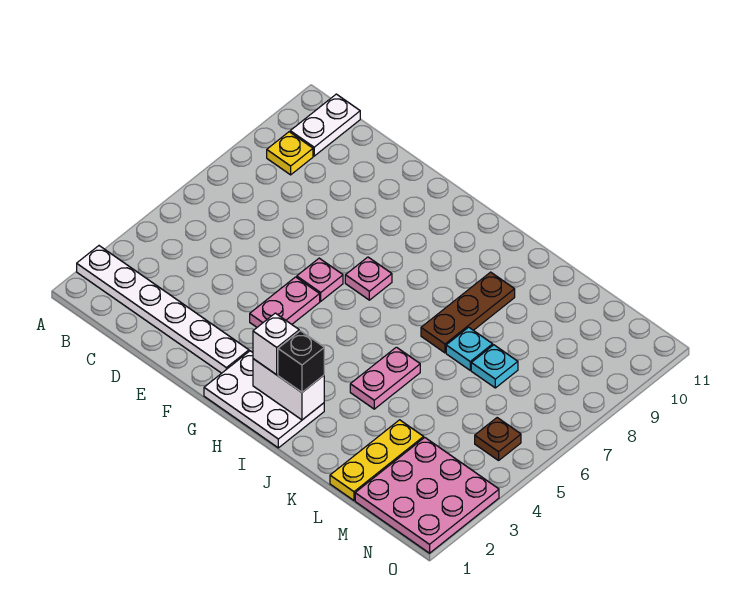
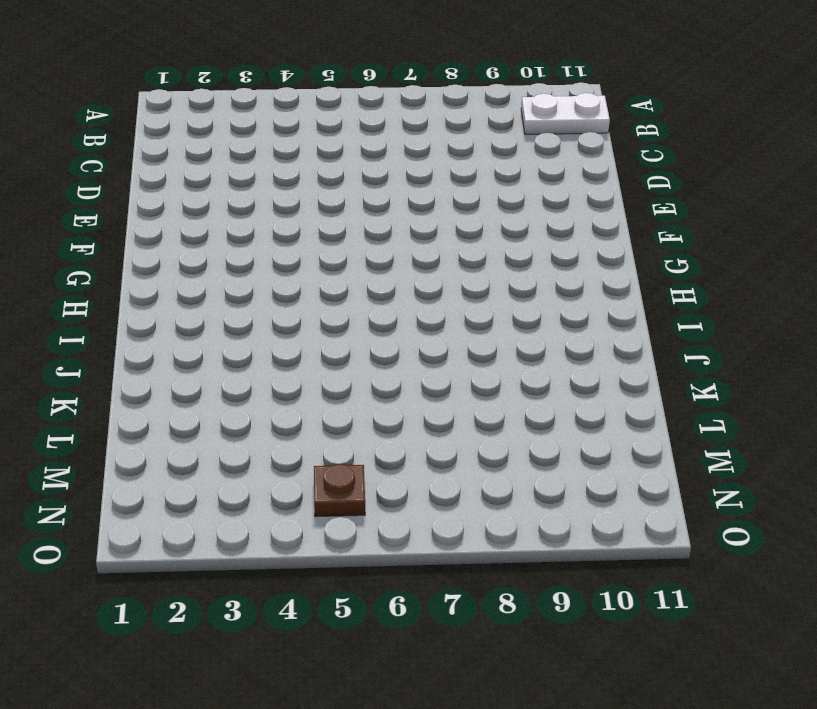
none -> white plate A2:F2 level 1
none -> yellow plate B9 level 1
none -> pink plate F4:F5 level 1

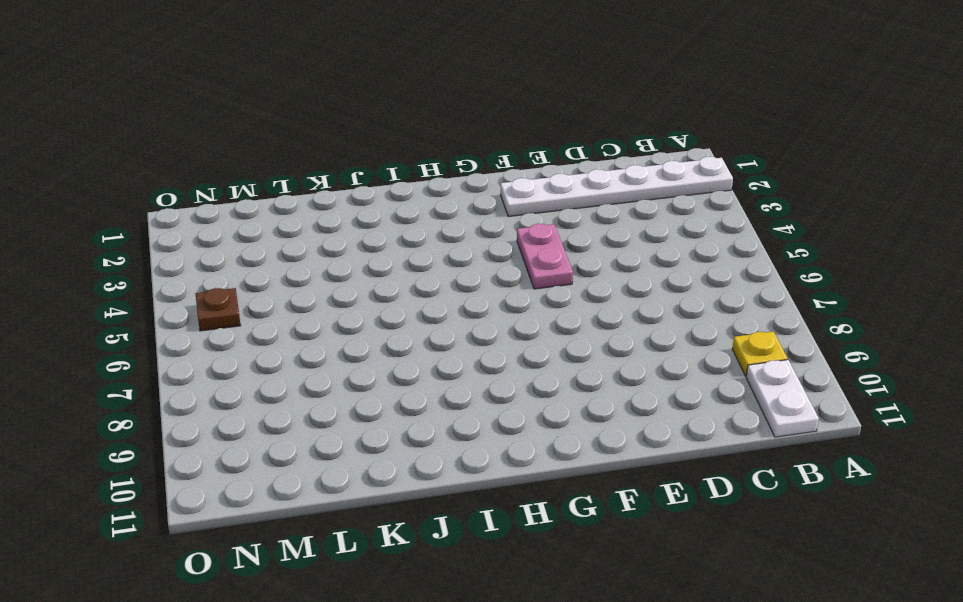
none -> pink plate F6 level 1
none -> white plate G1:I2 level 1
none -> pink plate G7 level 1

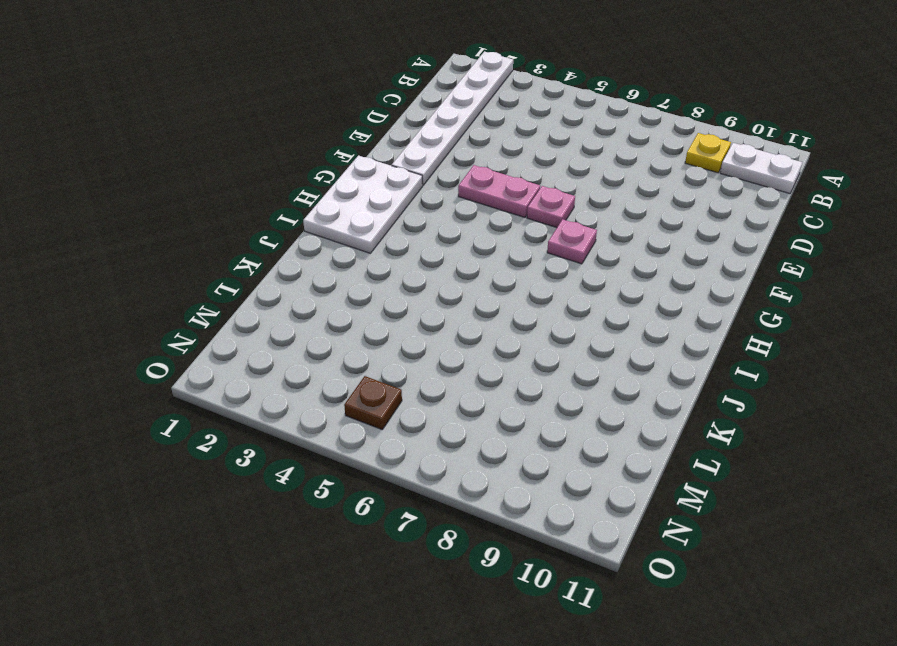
none -> pink plate J4:J5 level 1
none -> brown plate J7:J9 level 1
none -> cyan plate K7 level 1

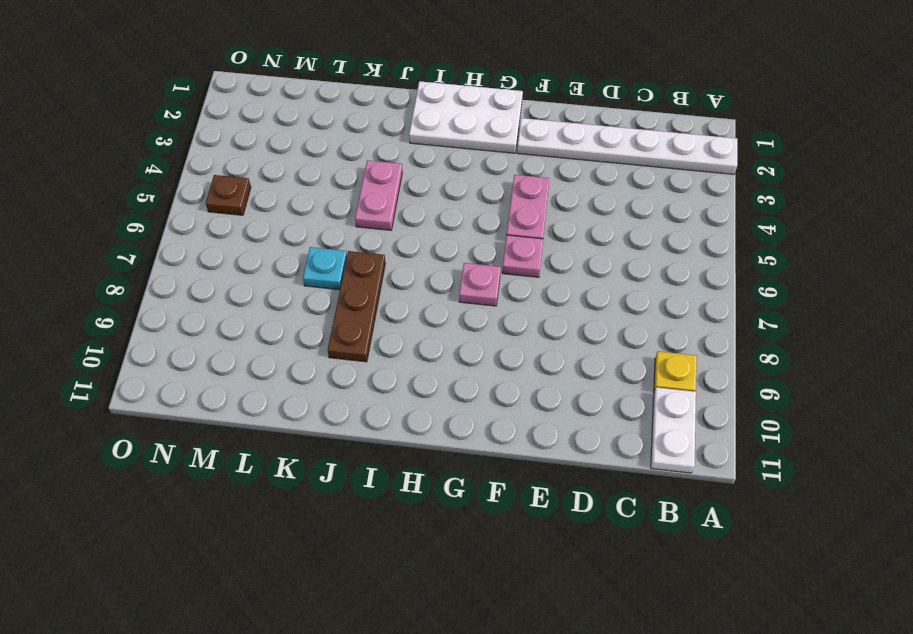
none -> yellow plate L1:L3 level 1
none -> cyan plate L7 level 1
none -> pink plate M1:O3 level 1

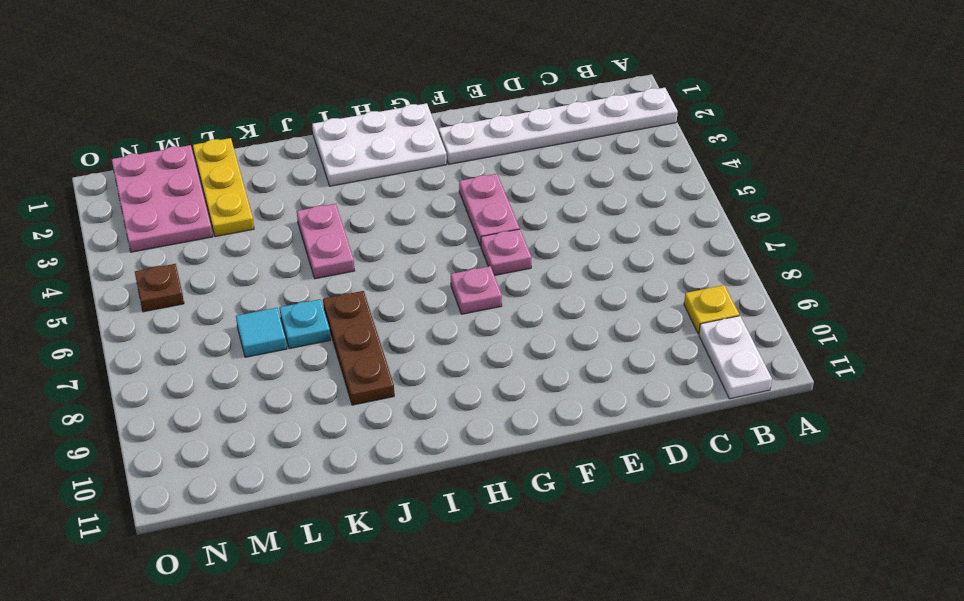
cyan tile L7 level 1 -> cyan plate L7 level 1
pink plate M1:N3 level 1 -> pink plate M1:O3 level 1
none -> white brick H2:I2 level 2
none -> white brick H2 level 3
none -> black brick I2 level 3

